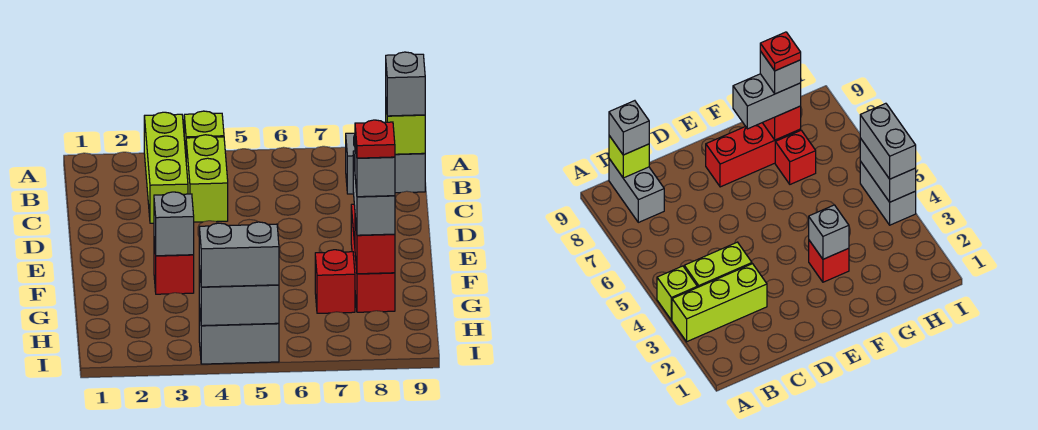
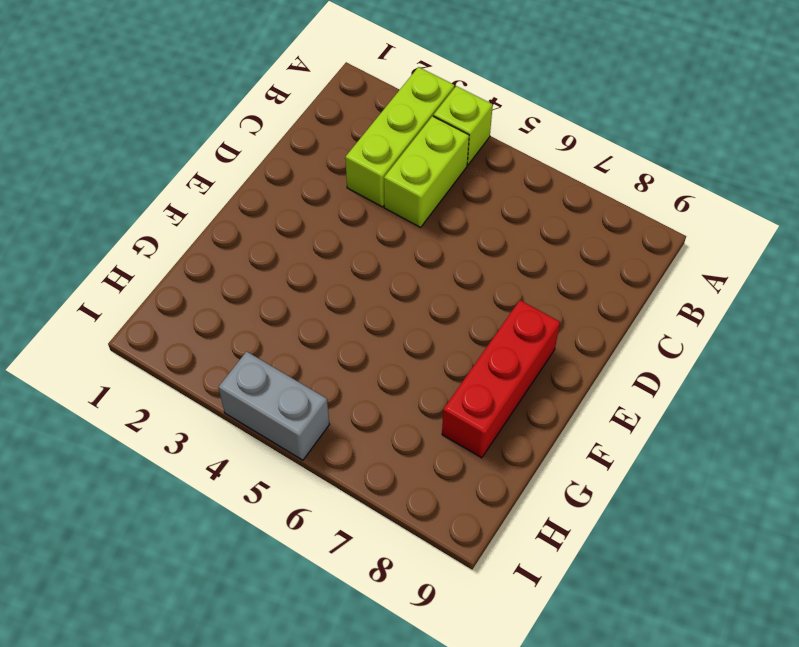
none -> grey brick B8:B9 level 1
none -> red brick F3 level 1
none -> red brick G7 level 1

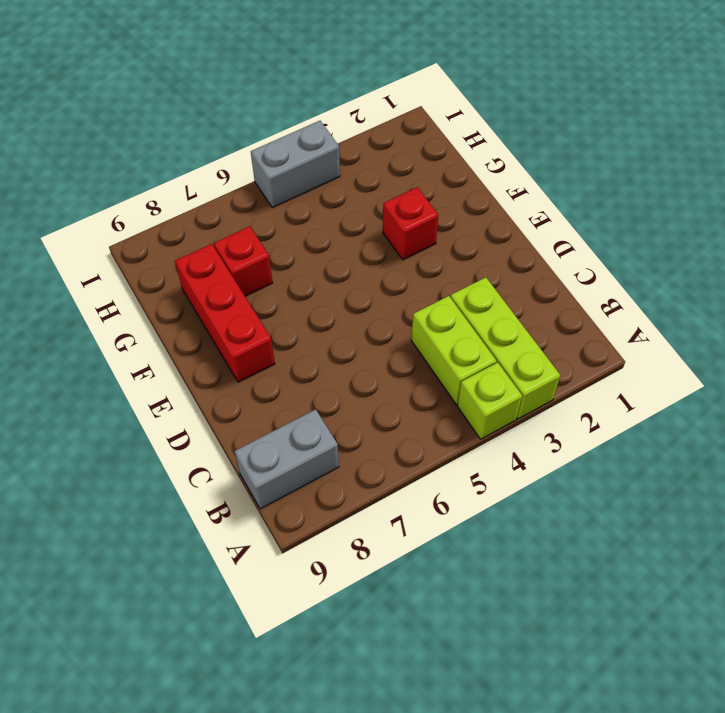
none -> lime brick B9 level 2
none -> grey brick F3 level 2
none -> red brick G8 level 2

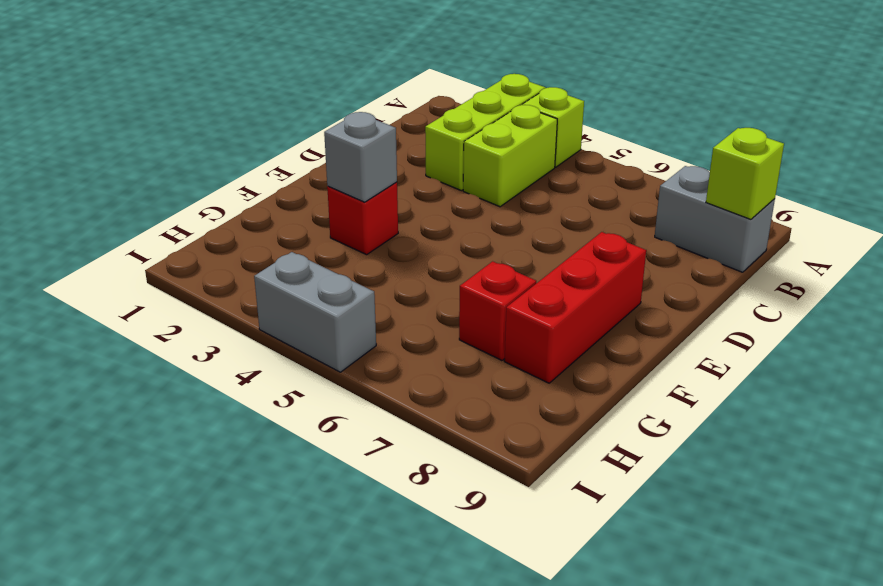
none -> red brick G8 level 2
none -> grey brick I4:I5 level 2
none -> grey brick B9 level 3

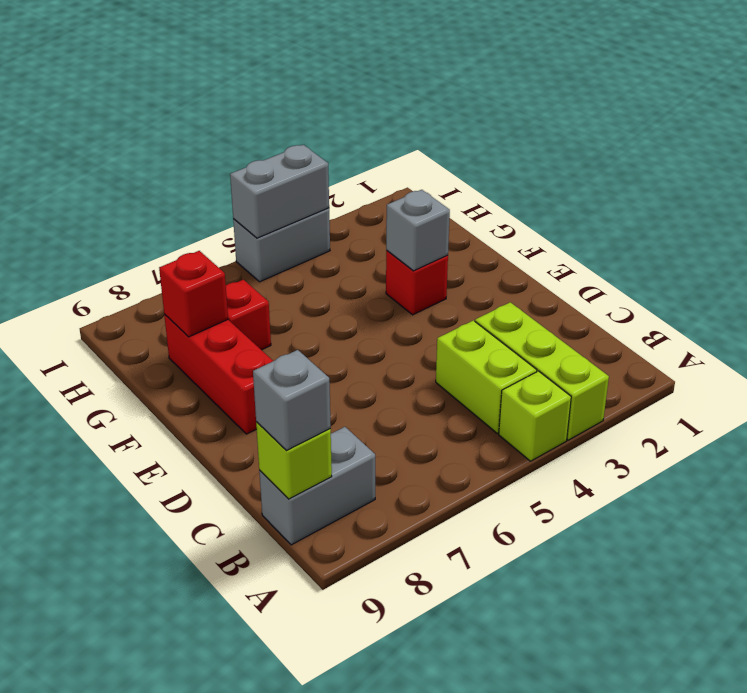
none -> grey brick F8:G8 level 3
none -> grey brick I4:I5 level 3
none -> grey brick G8 level 4

